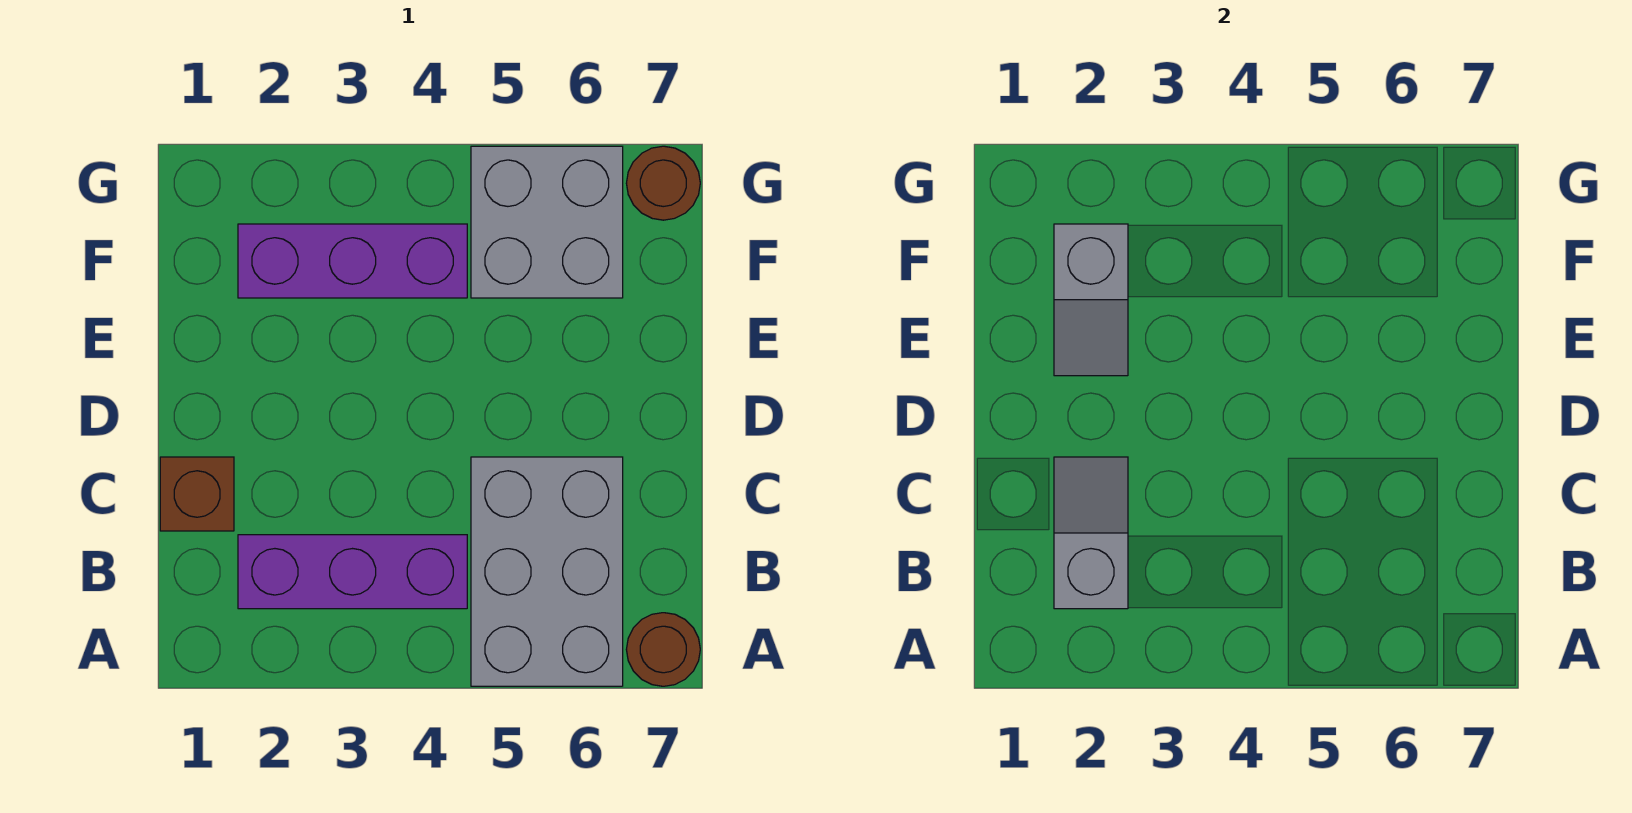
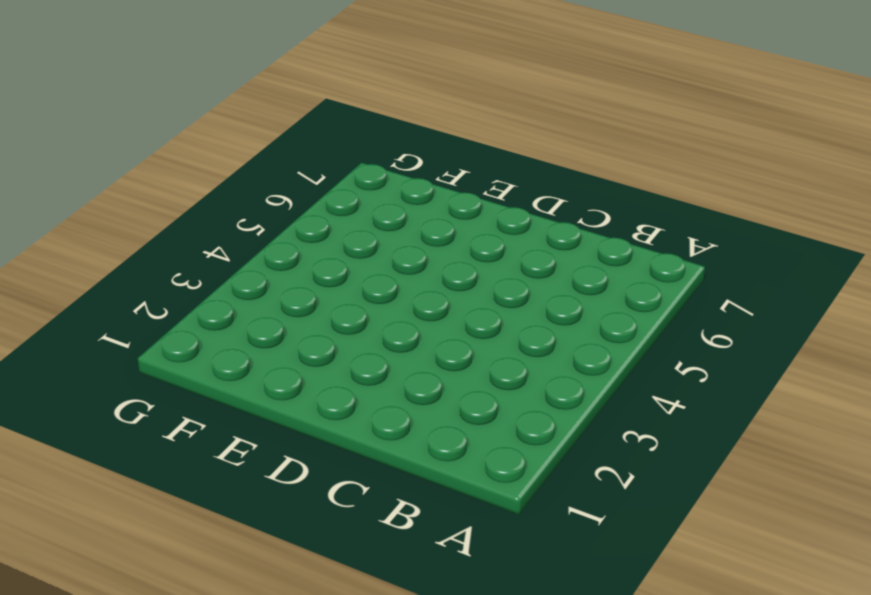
none -> grey brick A5:C6 level 1
none -> brown round brick A7 level 1

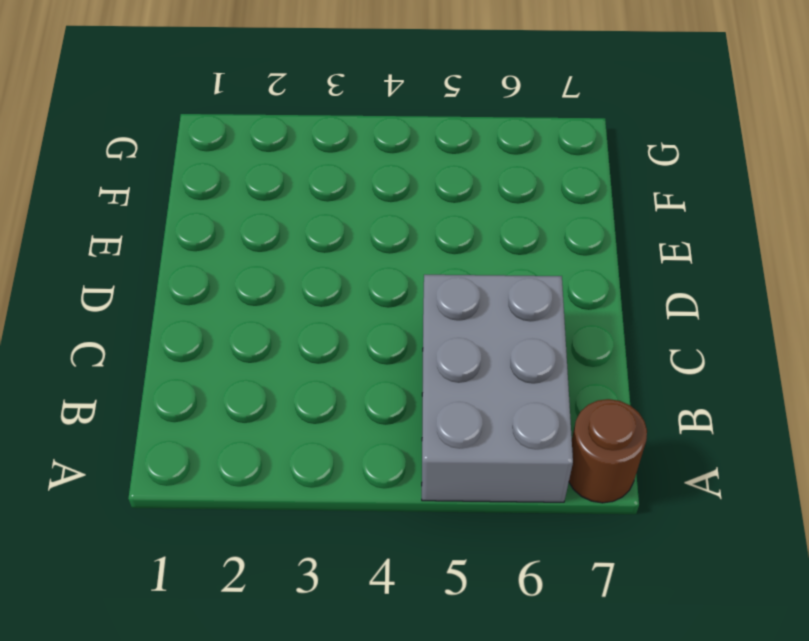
none -> purple brick B2:B4 level 1
none -> brown brick C1 level 1

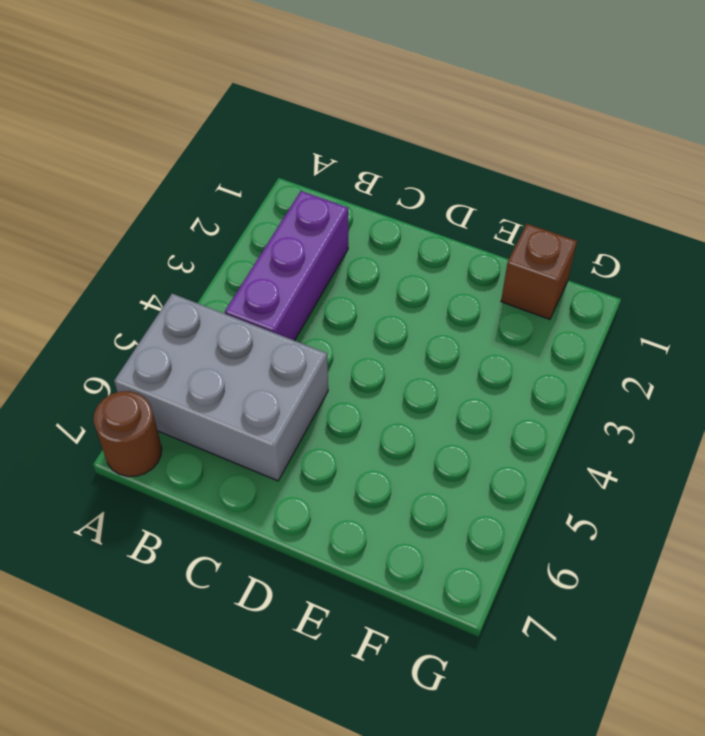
brown brick F1 level 1 -> brown brick C1 level 1
none -> purple brick F2:F4 level 1
none -> grey brick F5:G6 level 1

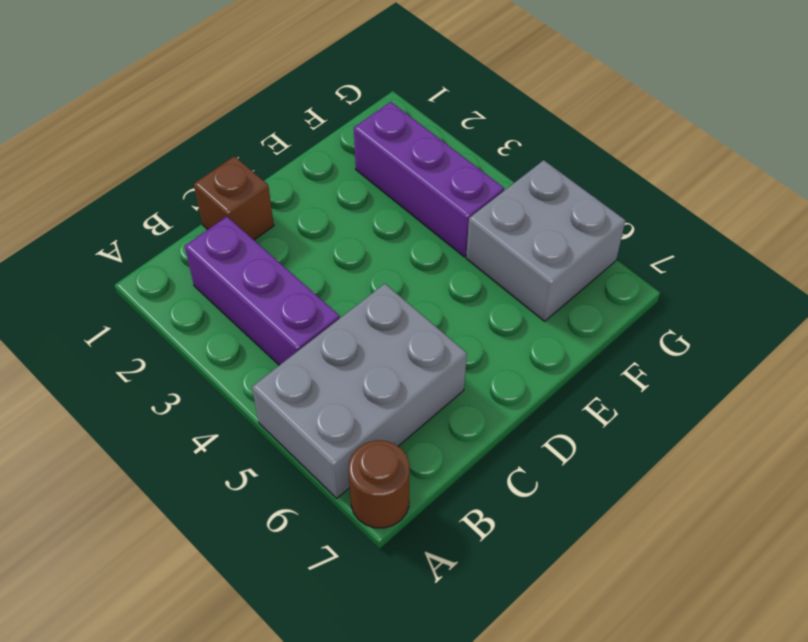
none -> brown round brick G7 level 1
none -> grey slope B2:C2 level 2 top B

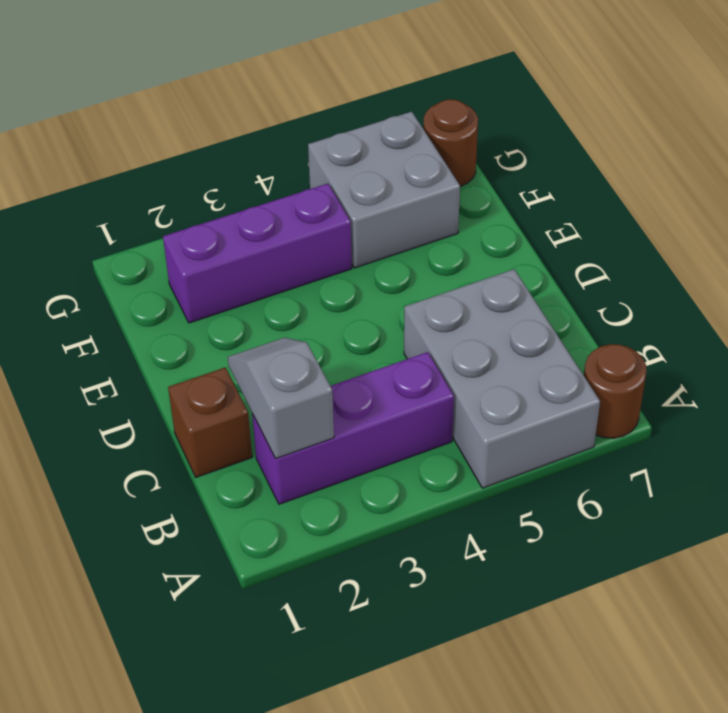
none -> grey slope E2:F2 level 2 top F

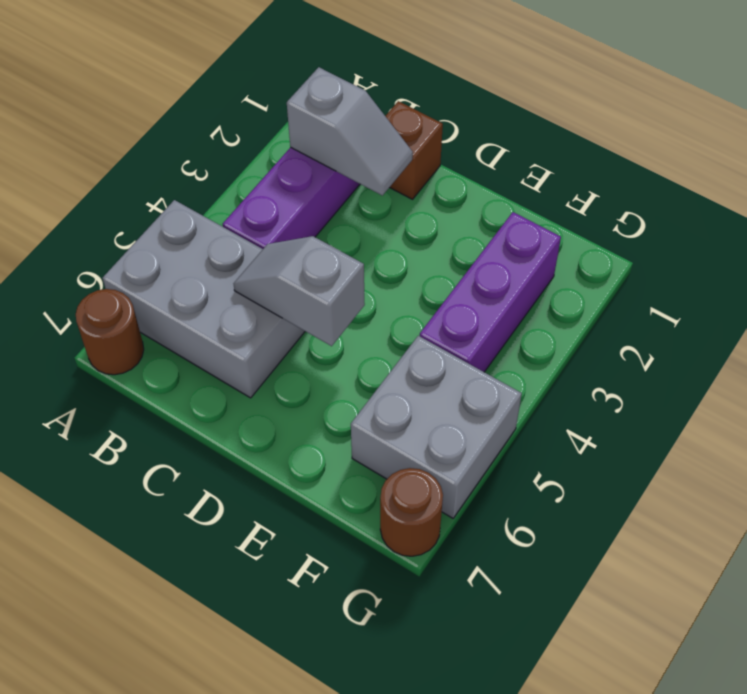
grey slope C5:D5 level 2 top D -> grey slope E2:F2 level 2 top F

